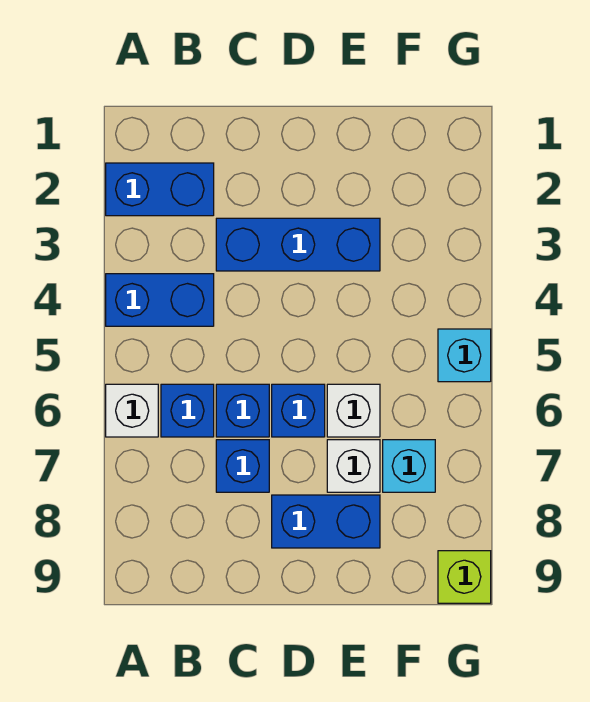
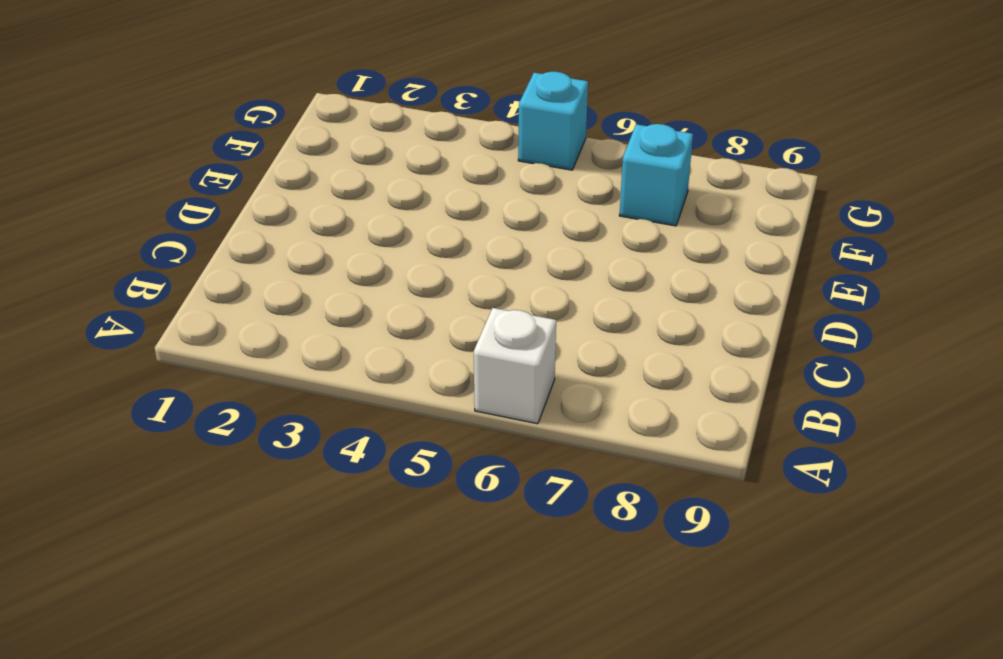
none -> blue brick A2:B2 level 1
none -> blue brick A4:B4 level 1
none -> blue brick B6 level 1

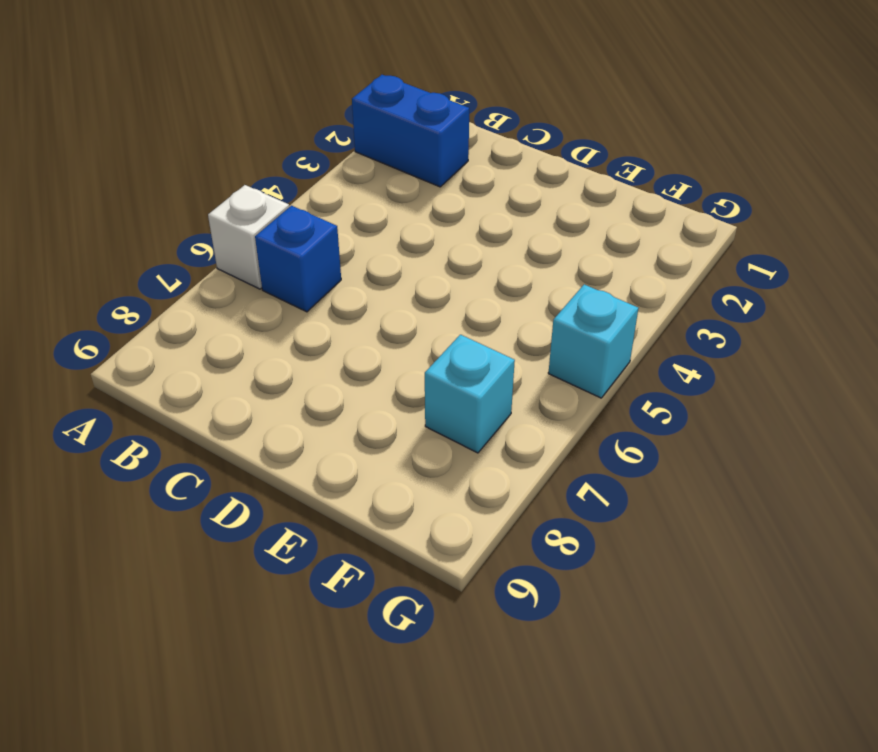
none -> blue brick A4:B4 level 1
none -> blue brick C3:E3 level 1
none -> blue brick C6 level 1

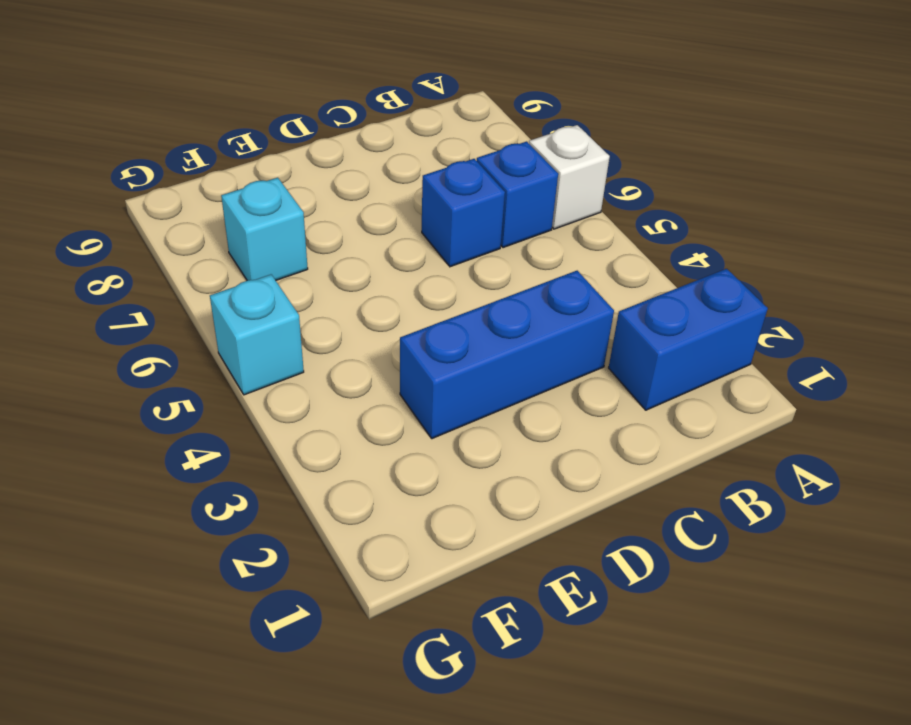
none -> blue brick A4:B4 level 1
none -> blue brick C7 level 1
none -> blue brick D6 level 1

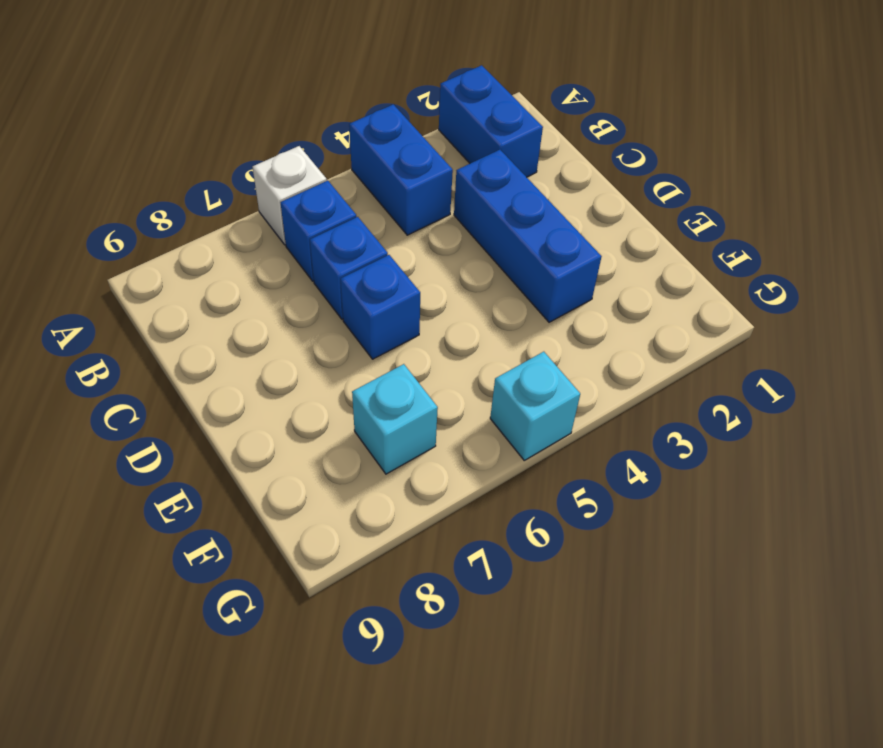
none -> blue brick C7 level 1
none -> blue brick D8:E8 level 1
none -> white brick E6 level 1

